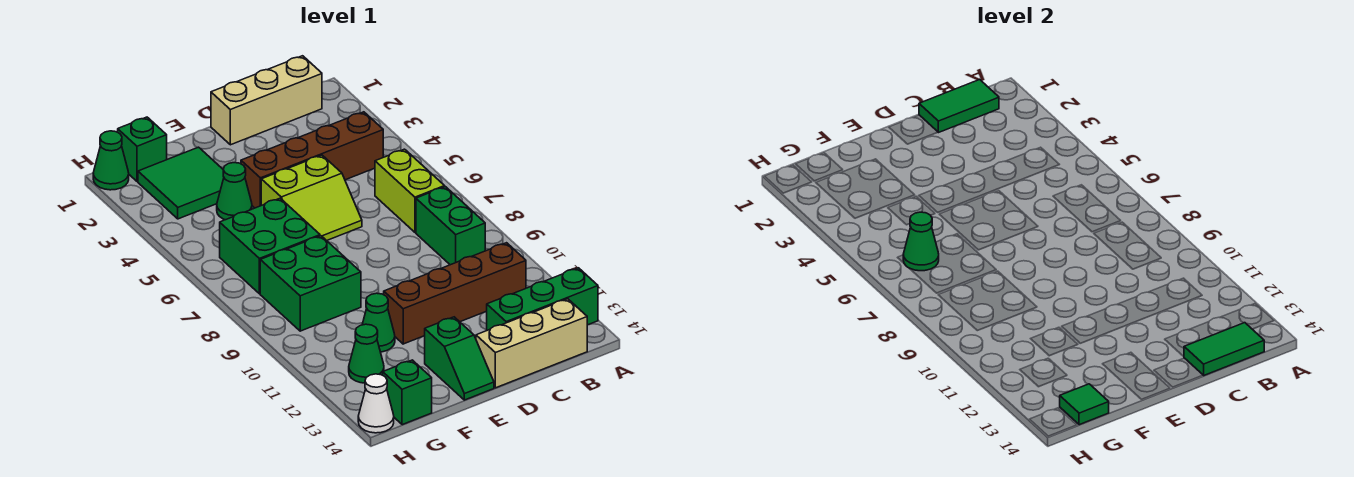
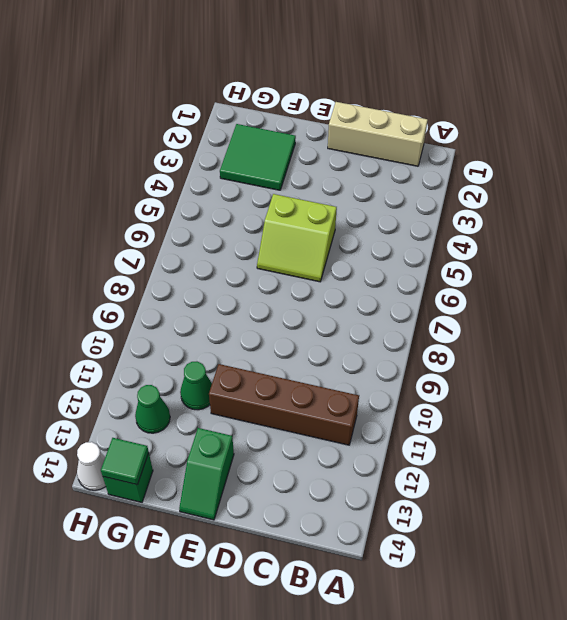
none -> green brick A13:C13 level 1
none -> brown brick B4:E4 level 1
none -> lime brick B6:B7 level 1

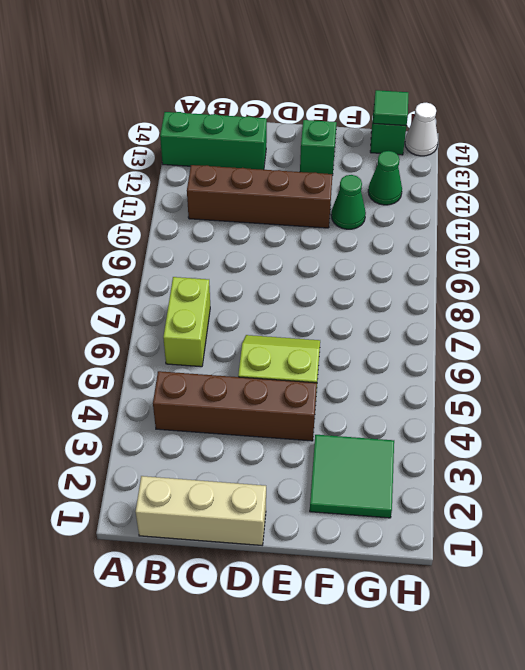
none -> green brick B8:B9 level 1
none -> tan brick B14:D14 level 1
none -> green cone F4 level 1

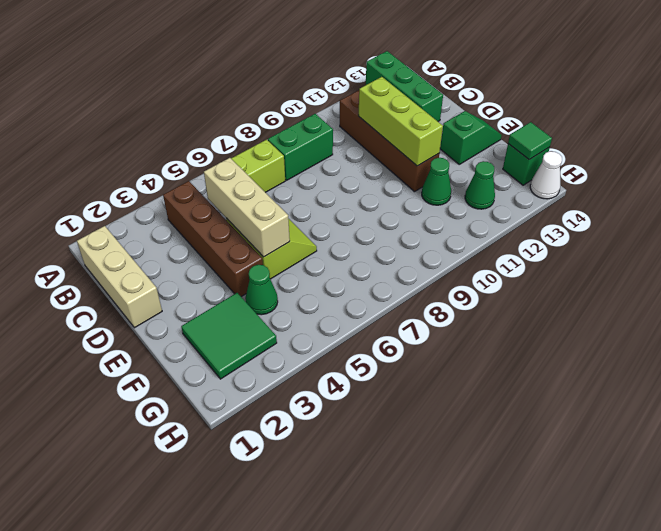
tan brick C5:E5 level 2 -> tan brick B14:D14 level 1
lime brick C11:E11 level 2 -> none
none -> green brick F6:G7 level 1
none -> green brick F8:G9 level 1
none -> green brick G1 level 1

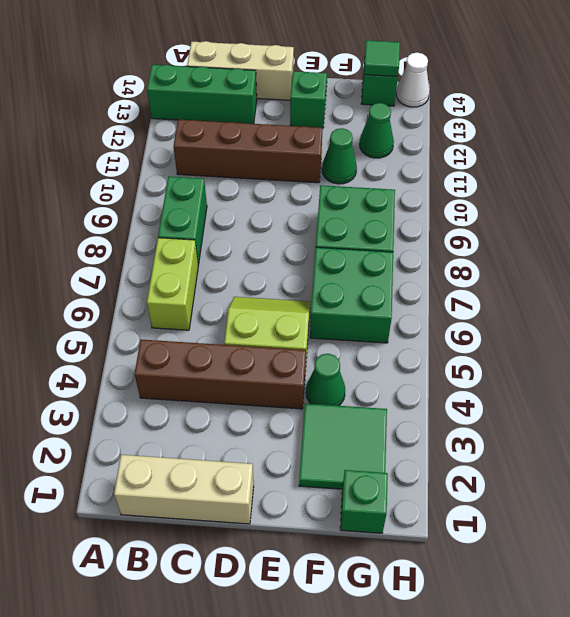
none -> green cone H1 level 1
none -> green tile B1:C1 level 2
none -> green tile B14:C14 level 2

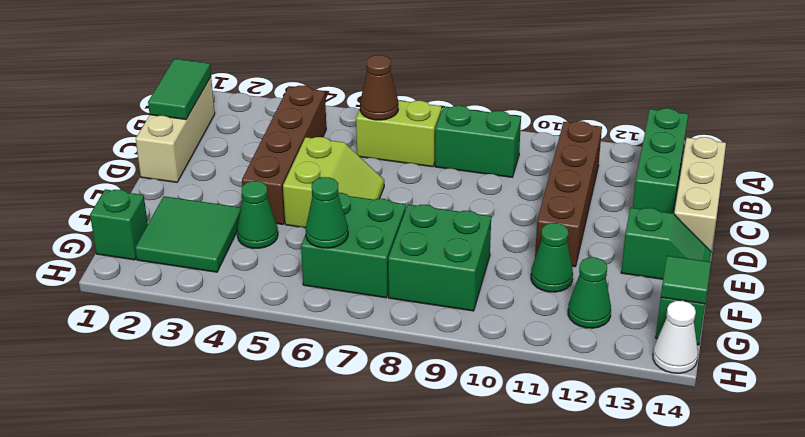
brown cone B6 level 2 -> none
none -> green cone H1 level 1
none -> green tile B14:C14 level 2

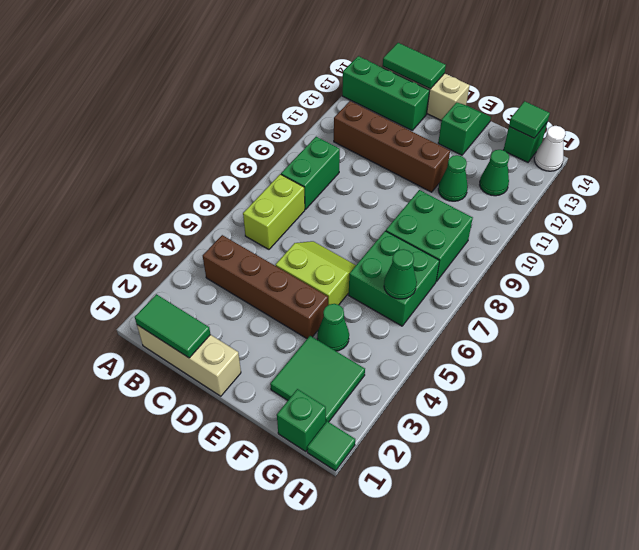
green tile H1 level 1 -> green cone H1 level 1

